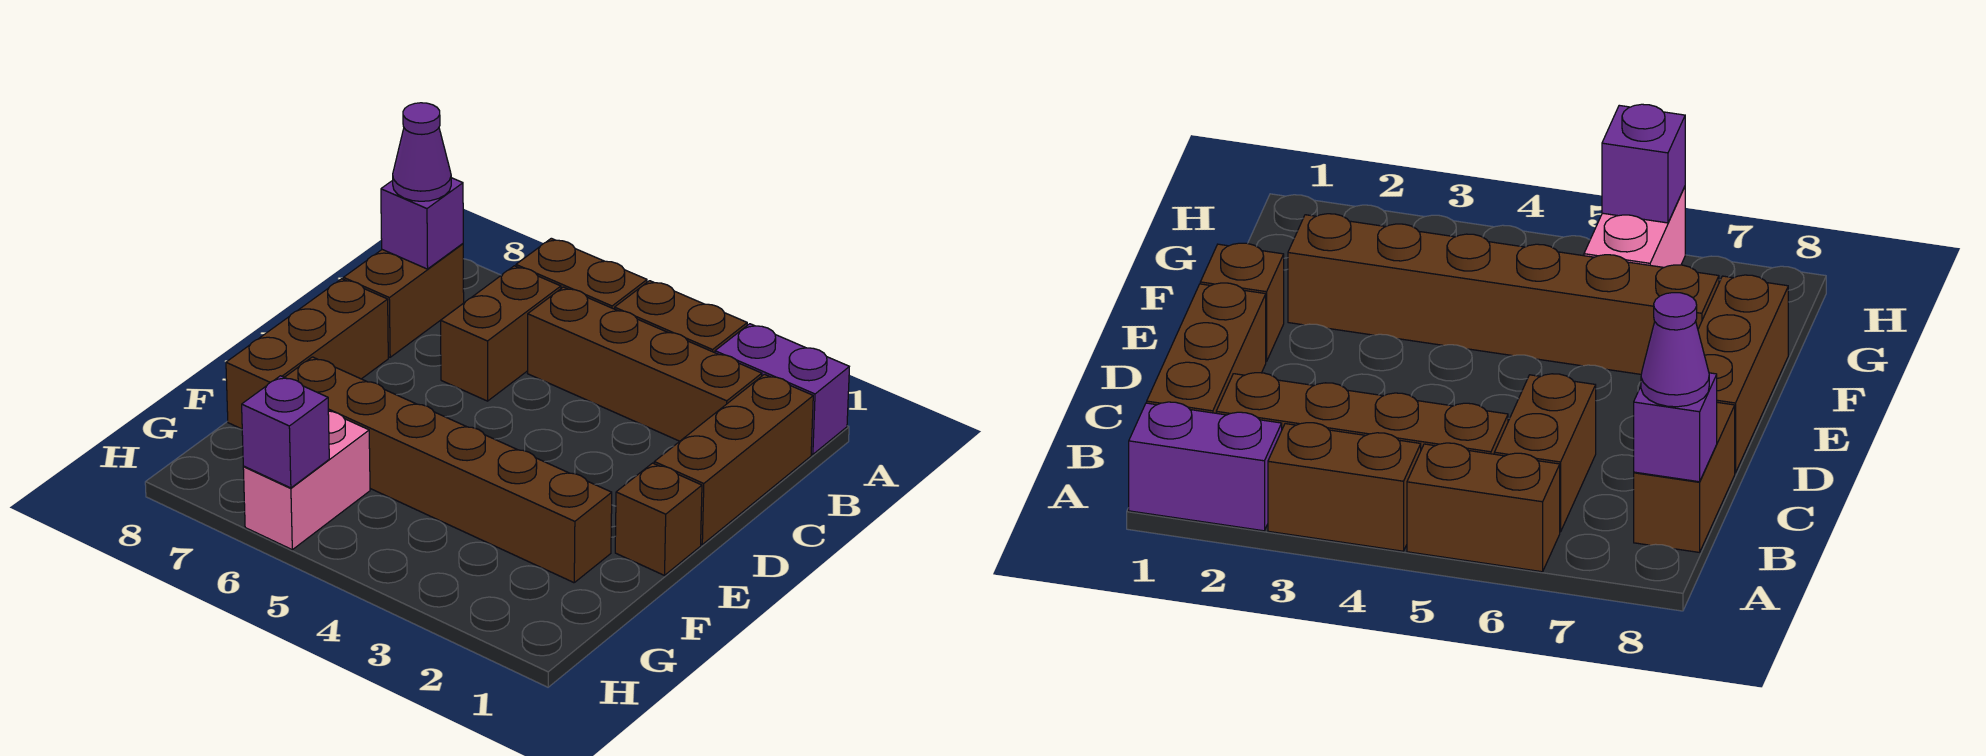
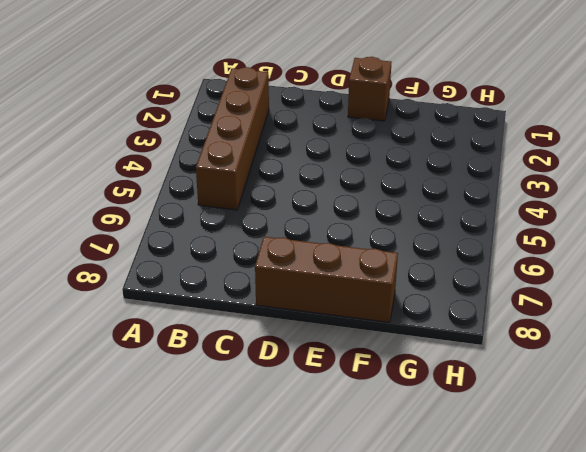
none -> purple brick A1:A2 level 1
none -> brown brick A3:A4 level 1
none -> brown brick A5:A6 level 1

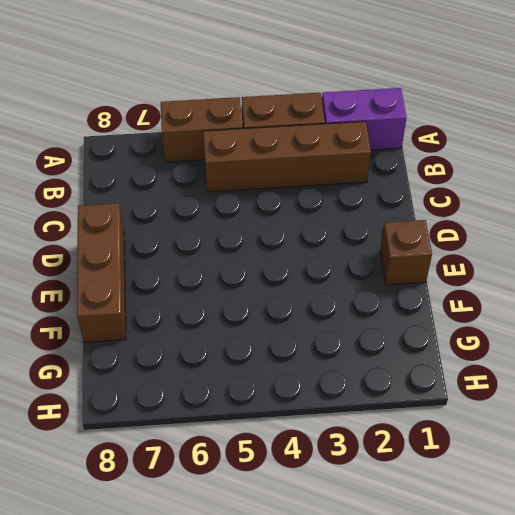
none -> brown brick B1:D1 level 1
none -> brown brick B6:C6 level 1
none -> brown brick B8:C8 level 1

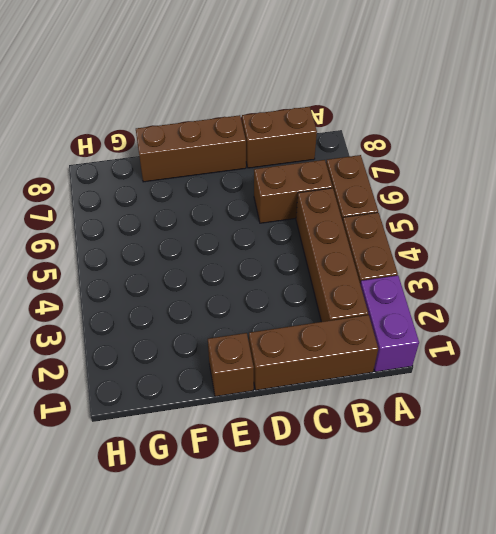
none -> brown brick F2:F7 level 1
none -> pink brick G6:H6 level 1
none -> purple brick B8 level 2

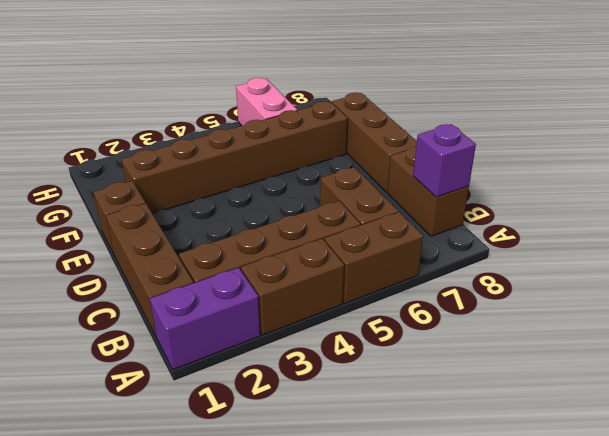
none -> purple brick H6 level 2
none -> purple cone B8 level 3

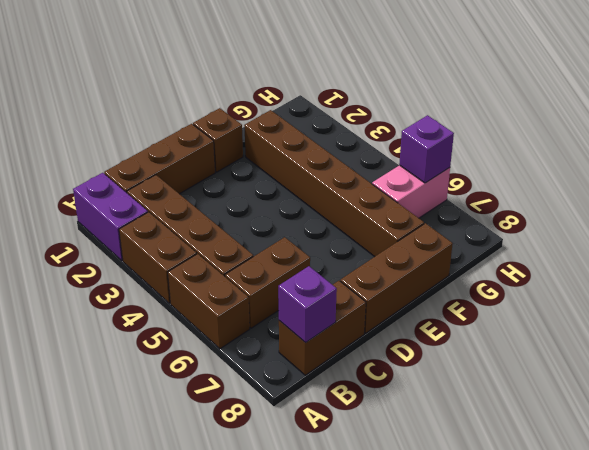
none -> purple cone B8 level 3

